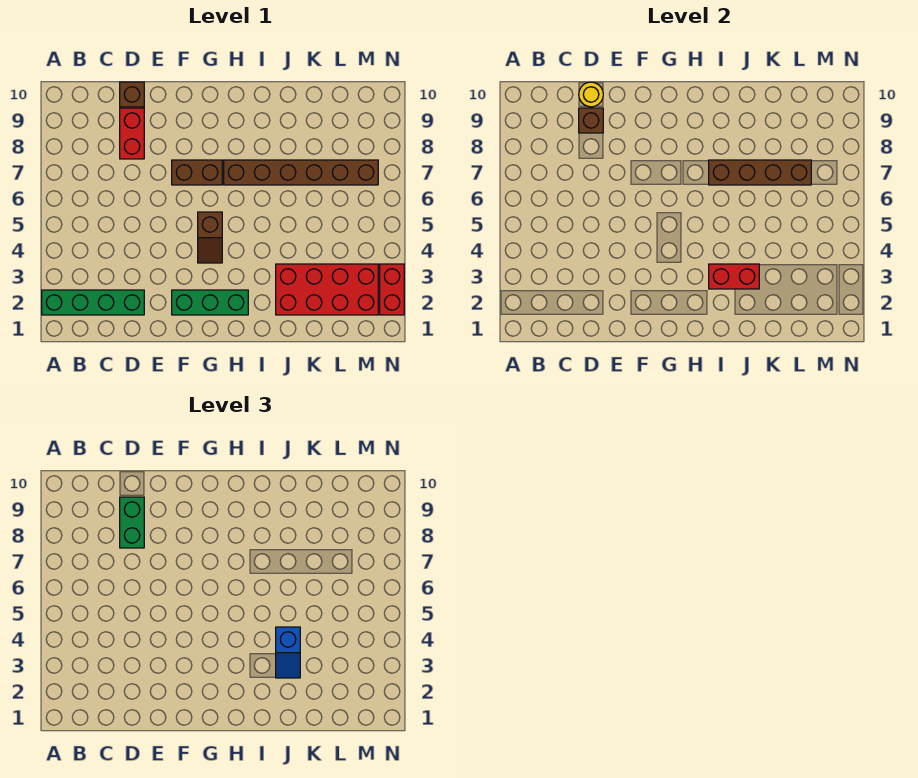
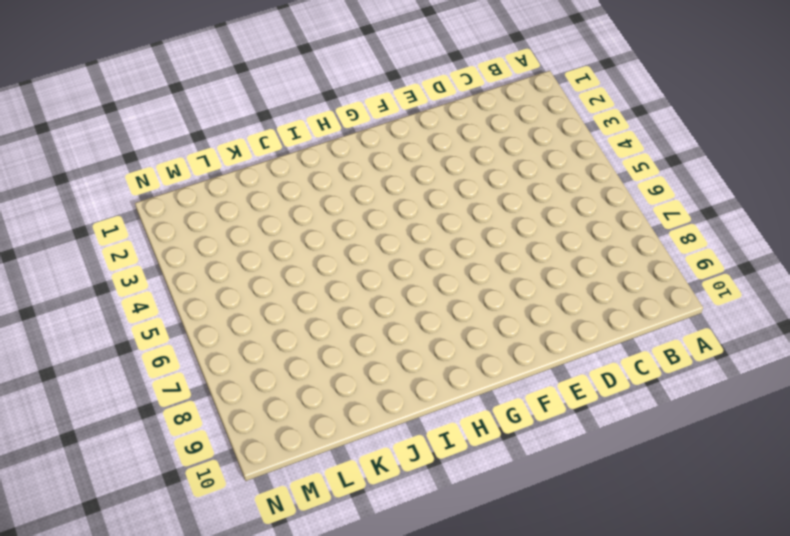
none -> green brick A2:D2 level 1
none -> red brick D8:D9 level 1
none -> brown brick D10 level 1

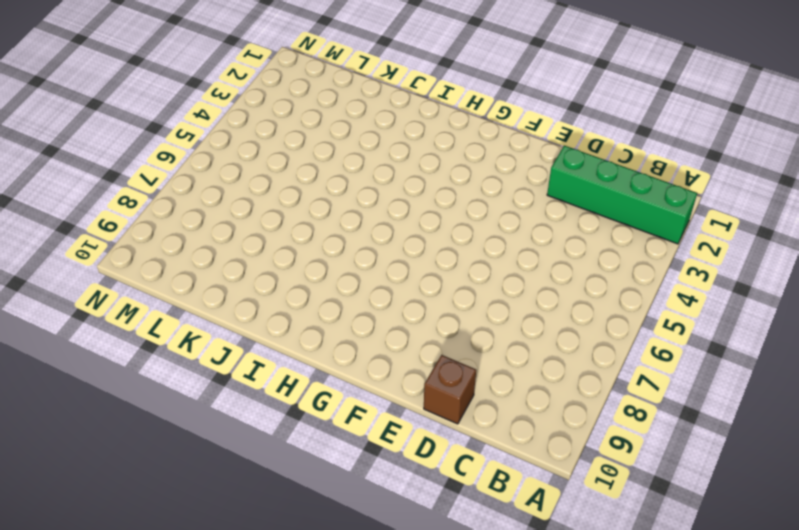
none -> red brick D8:D9 level 1
none -> green brick F2:H2 level 1
none -> brown brick F7:G7 level 1

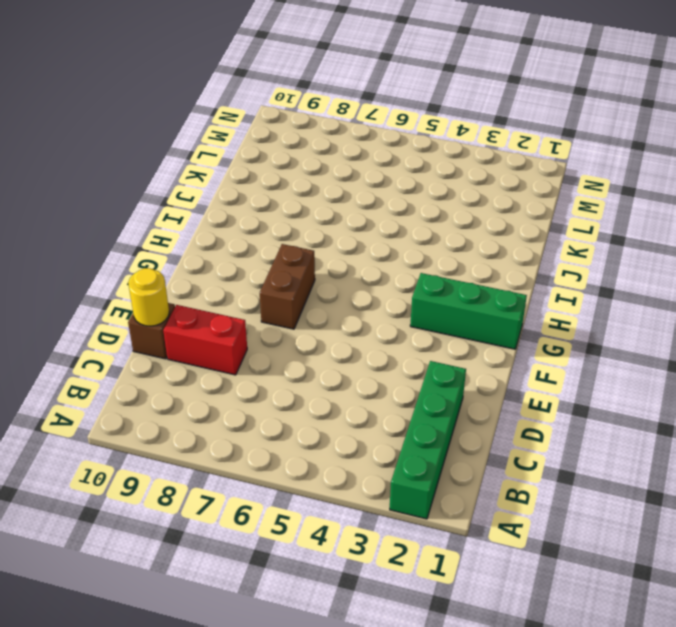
green brick G1:G3 level 1 -> green brick F2:H2 level 1
none -> brown slope G4:G5 level 1 top 5
none -> brown brick H7:M7 level 1
none -> red brick J2:M3 level 1

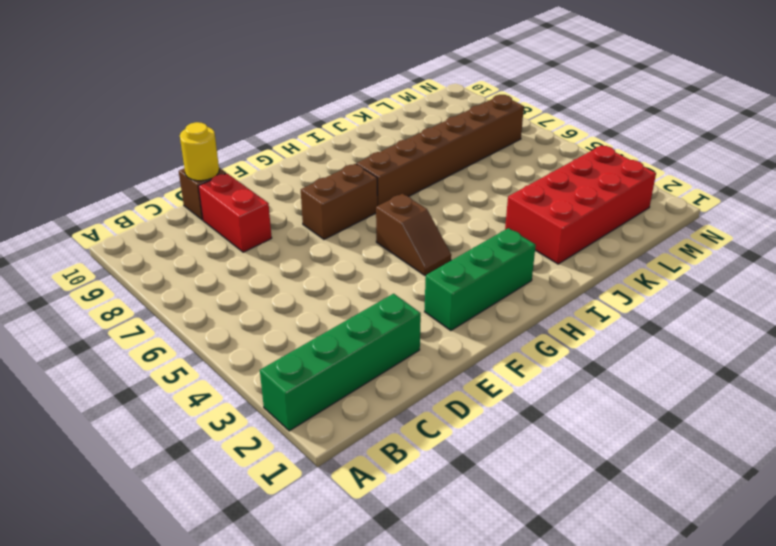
none -> red brick N2:N3 level 1
none -> brown brick D9 level 2
none -> red brick I3:J3 level 2

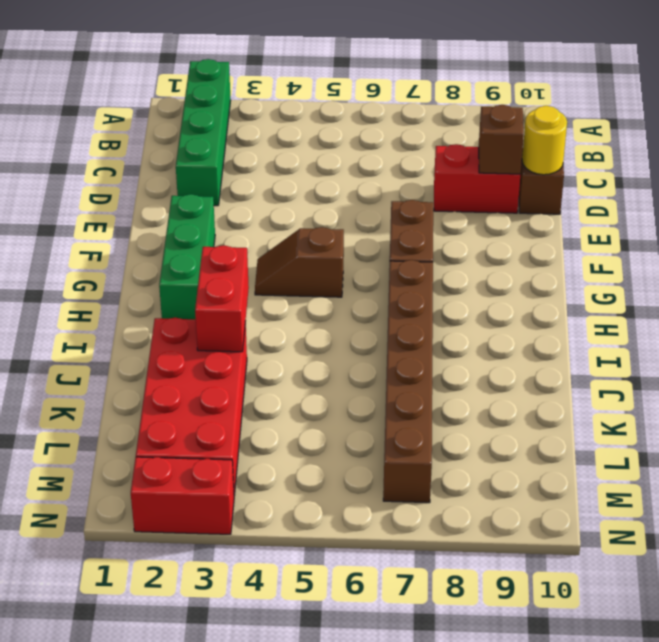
none -> brown brick I7:L7 level 2
none -> green brick D8:D9 level 3
none -> blue slope J3:J4 level 3 top 4

